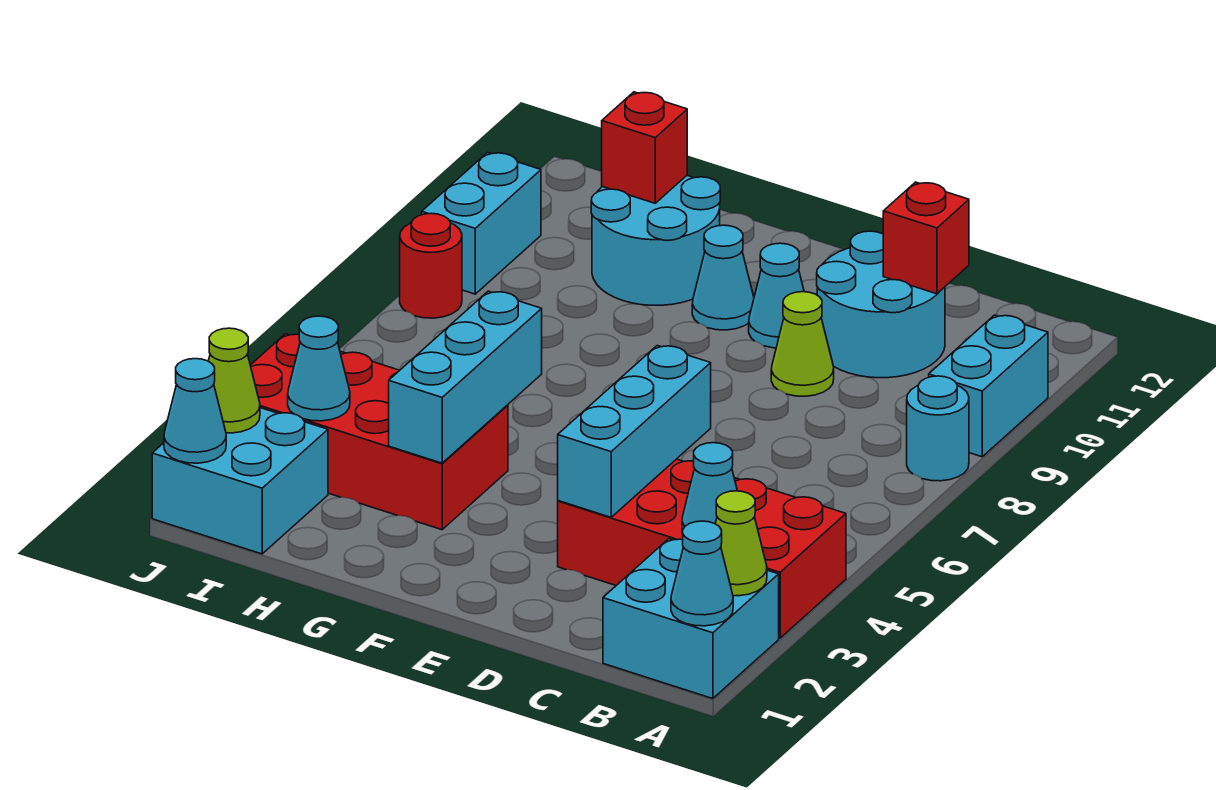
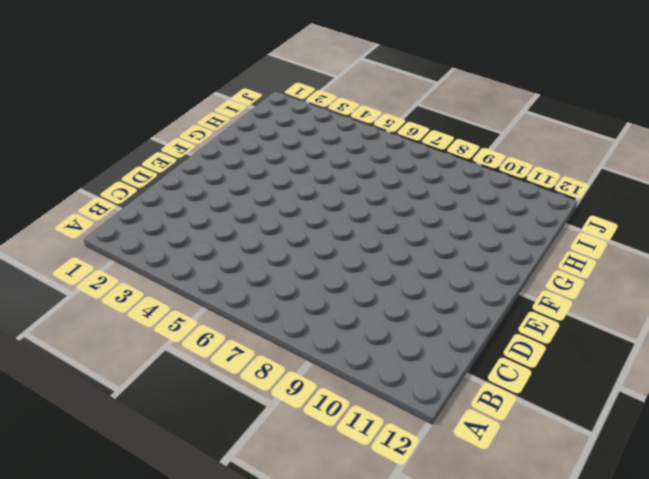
none -> cyan brick A1:B2 level 1
none -> red brick A3:D4 level 1
none -> cyan round brick A8 level 1

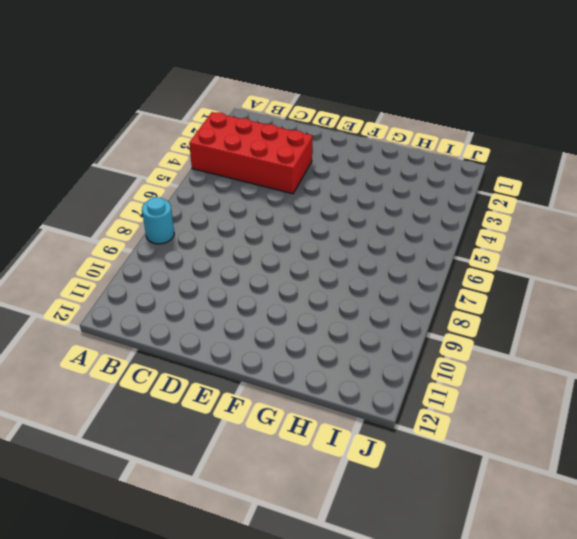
none -> cyan brick A1:B2 level 1
none -> cyan brick A9:A10 level 1
none -> cyan round brick C10:D11 level 1

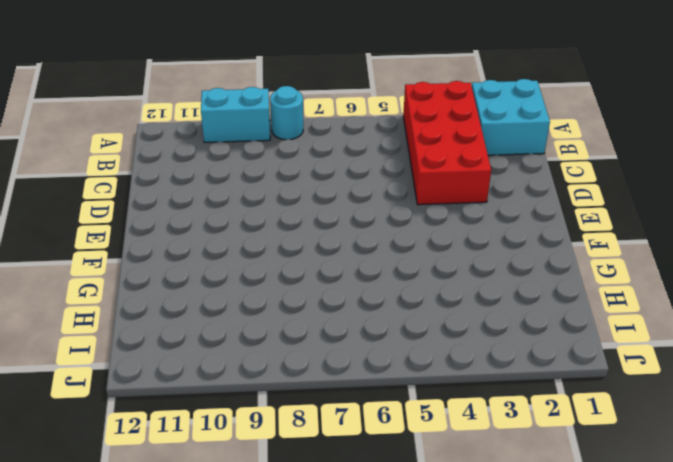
none -> cyan round brick C10:D11 level 1
none -> lime cone D9 level 1
none -> cyan cone E10 level 1

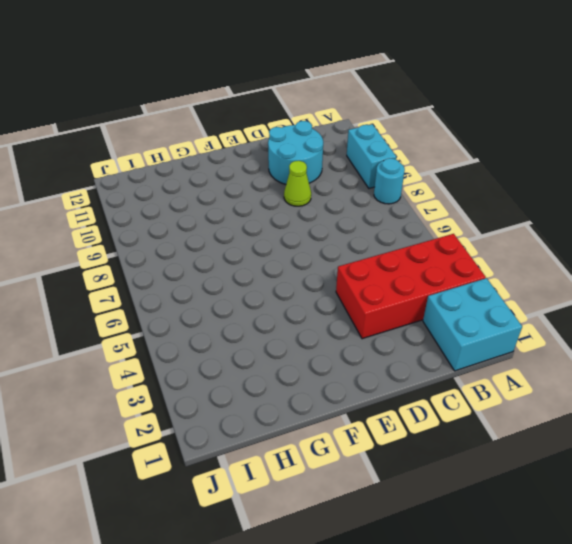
none -> cyan cone E10 level 1
none -> cyan cone F10 level 1
none -> red brick G3:J4 level 1

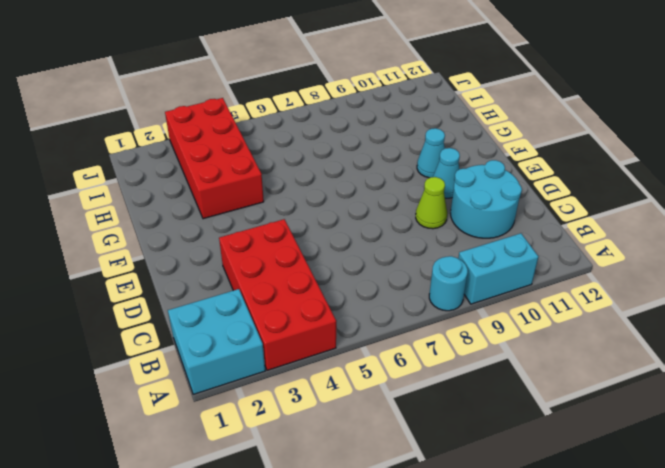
none -> cyan round brick G10:H11 level 1
none -> cyan brick I1:J2 level 1
none -> red round brick J8 level 1

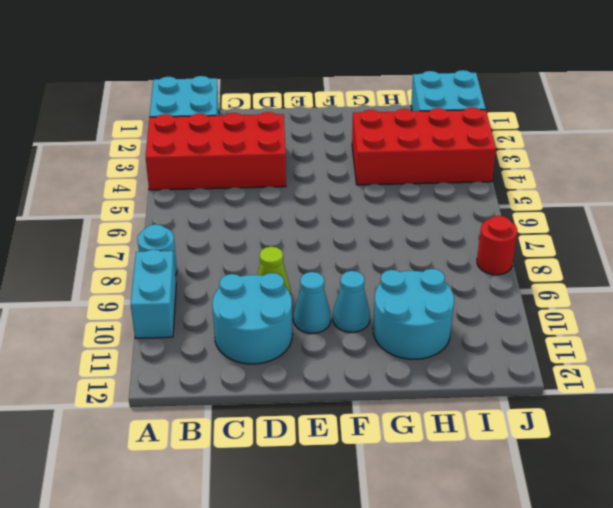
none -> cyan brick J9:J10 level 1
none -> cyan cone A1 level 2
none -> lime cone A2 level 2

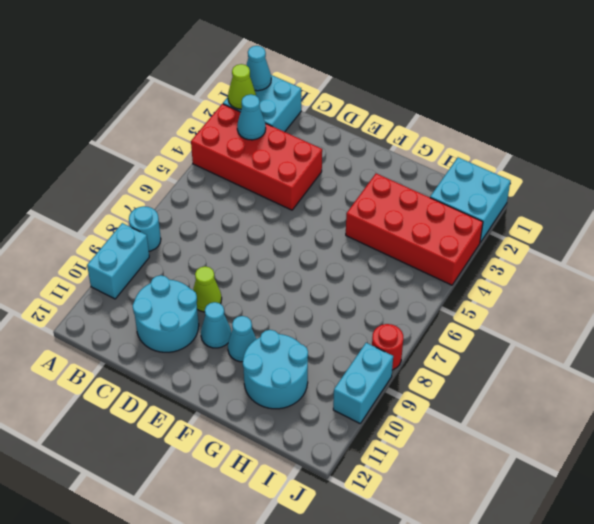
none -> red brick C11 level 2
none -> cyan brick D3:D5 level 2
none -> cyan brick G3:G5 level 2

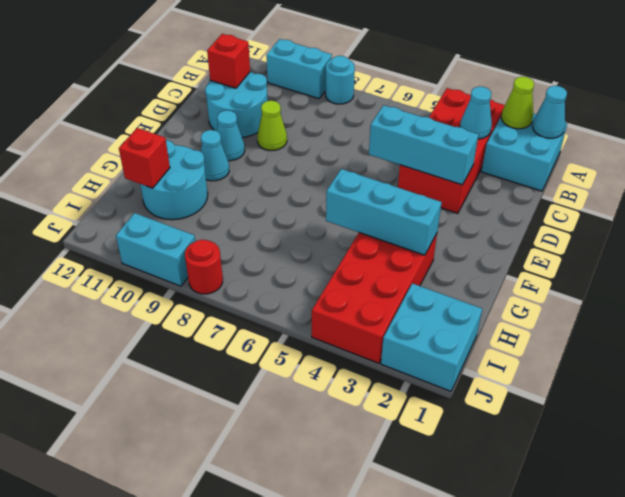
none -> cyan cone I3 level 2
none -> cyan cone J1 level 2
none -> lime cone J2 level 2

